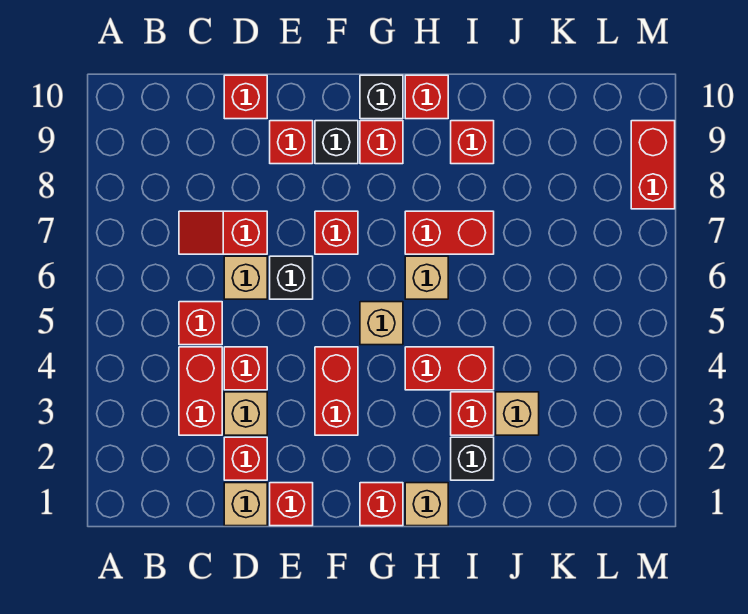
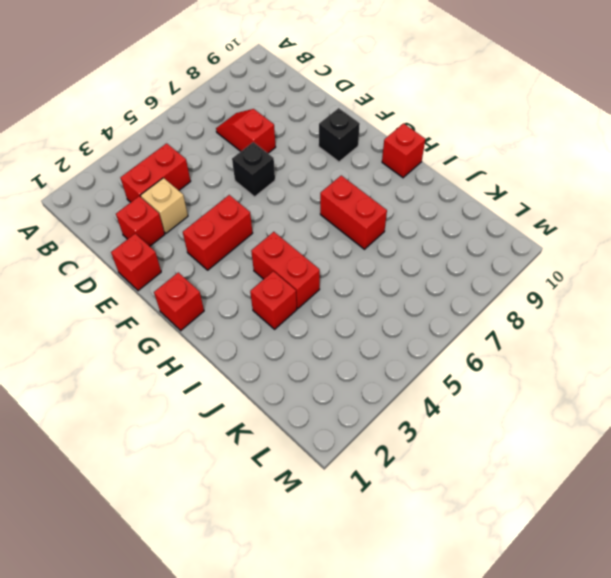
none -> red brick C5 level 1
none -> tan brick D1 level 1
none -> red brick D4 level 1

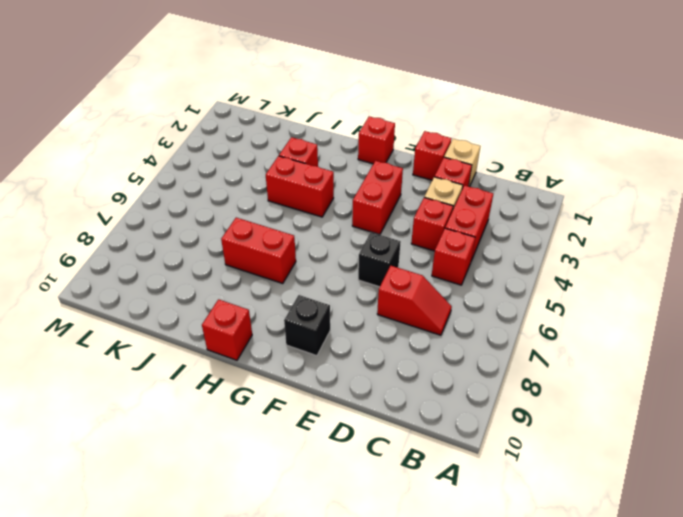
none -> tan brick D6 level 1
none -> red brick D10 level 1
none -> red brick E9 level 1

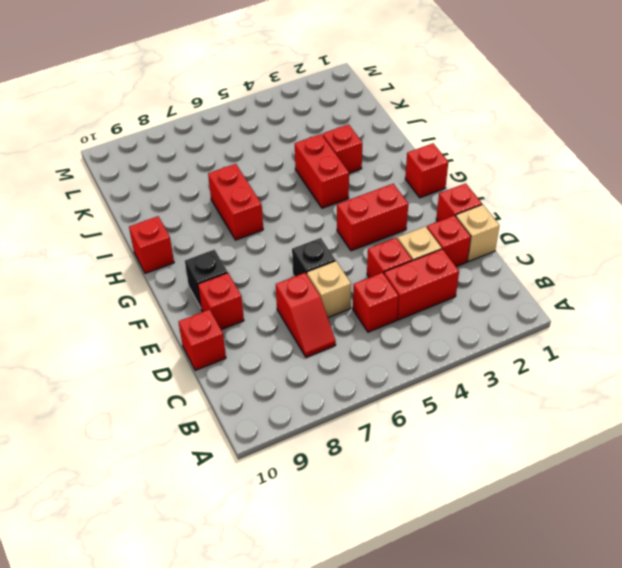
none -> red brick F7 level 1
none -> tan brick G5 level 1
none -> red brick G9 level 1

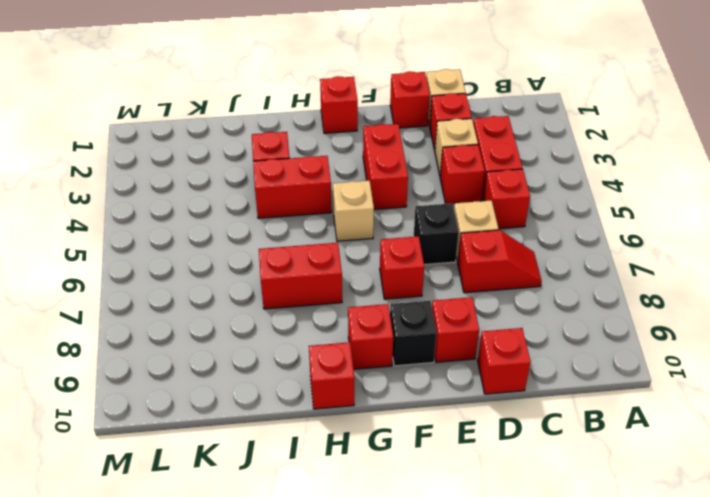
none -> black brick G10 level 1
none -> tan brick H1 level 1
none -> tan brick H6 level 1

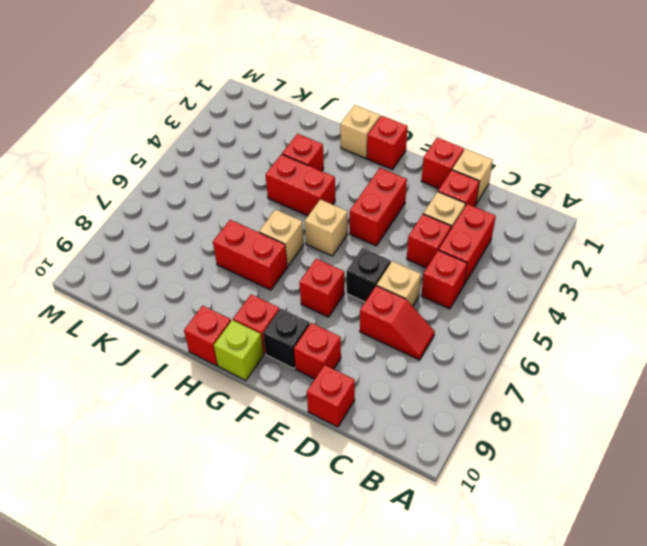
lime brick G10 level 1 -> black brick G10 level 1
none -> black brick I2 level 1
none -> red brick I9 level 1
none -> tan brick J3 level 1

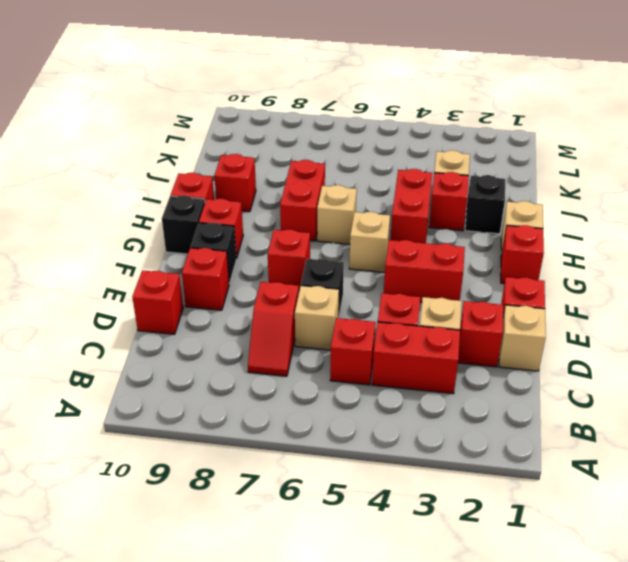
none -> red brick M8:M9 level 1

